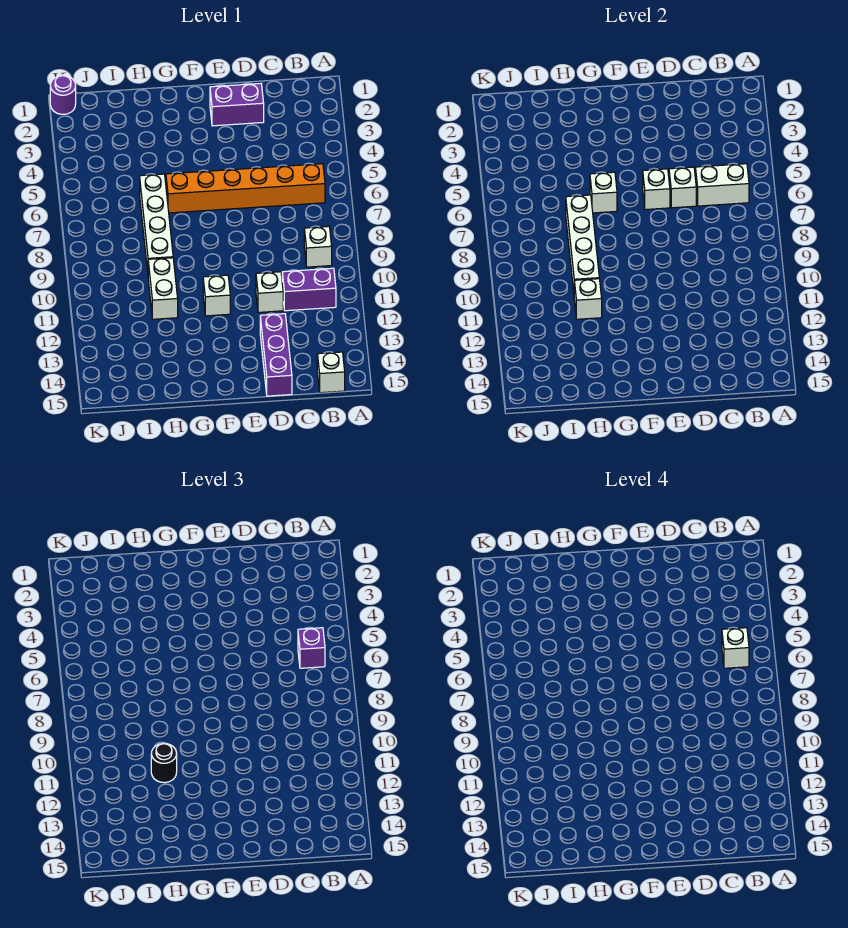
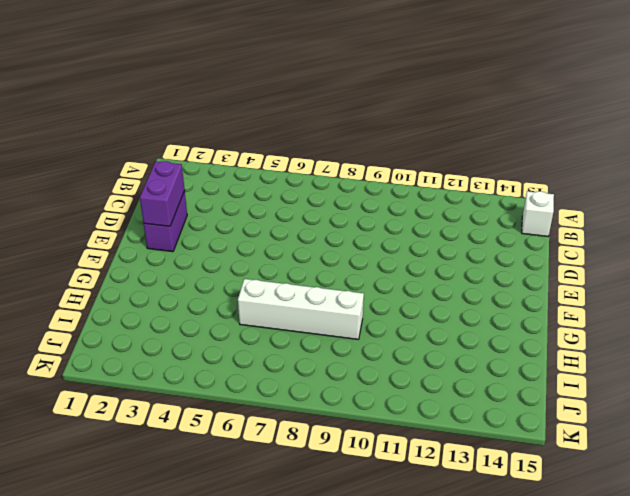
purple brick D2:E2 level 2 -> purple brick B11:C11 level 1
none -> orange brick B6:G6 level 1
none -> white brick B9 level 1
none -> white brick D11 level 1

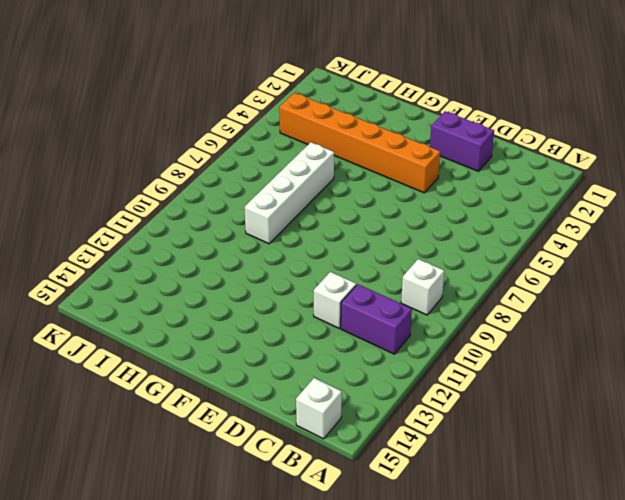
orange brick E4:J4 level 1 -> orange brick B6:G6 level 1
none -> purple brick D13:D15 level 1
none -> white brick F11 level 1
none -> white brick H10:H11 level 1

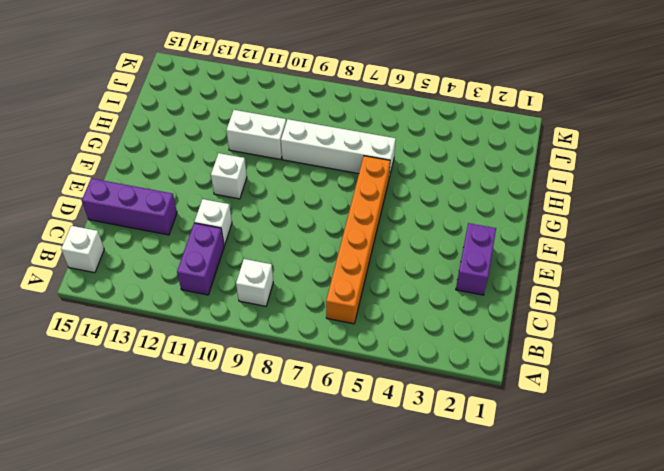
none -> purple round brick K1 level 1
none -> white brick B6:C6 level 2
none -> white brick D6 level 2

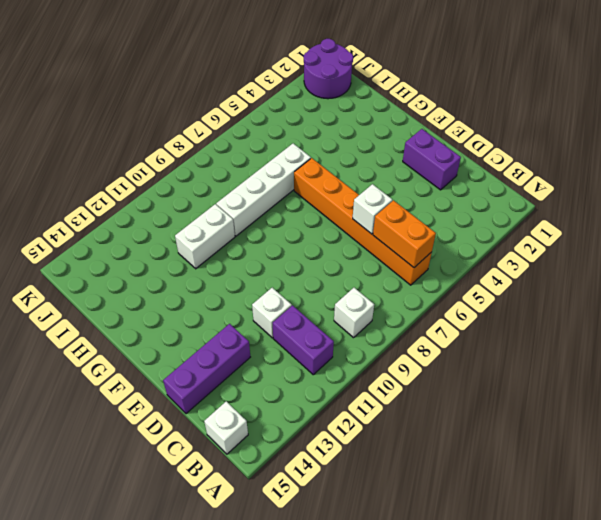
orange brick B6:C6 level 2 -> white brick B6:C6 level 2
purple round brick J1:K2 level 1 -> purple round brick K1 level 1
none -> white brick F11 level 1
none -> white brick E6 level 2
none -> white brick G6 level 2

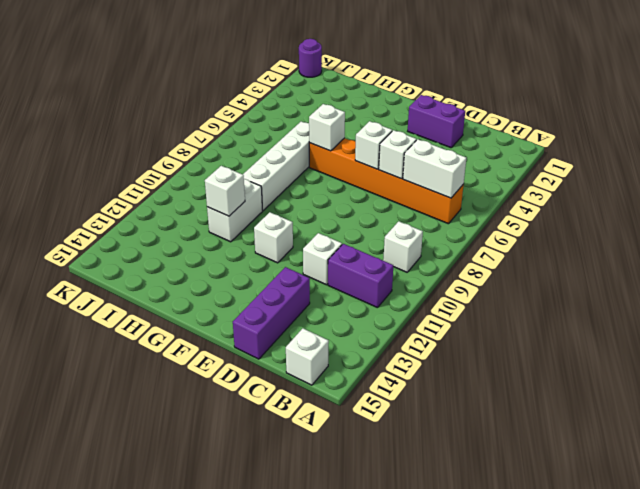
none -> white brick H7:H10 level 2
none -> purple brick B6 level 3
none -> black round brick H11 level 3

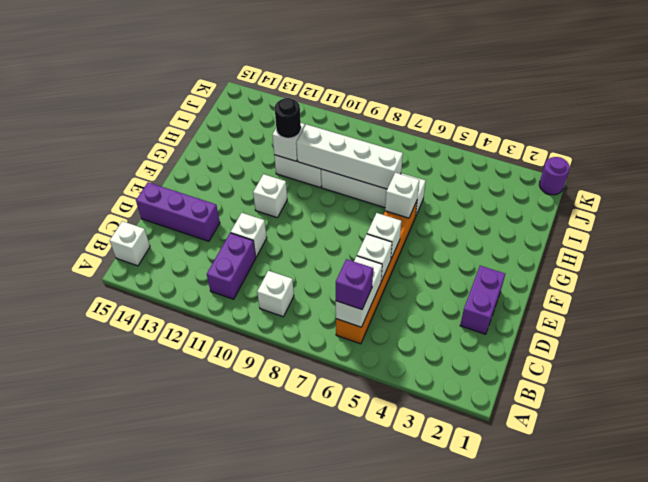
none -> white brick B6 level 4

